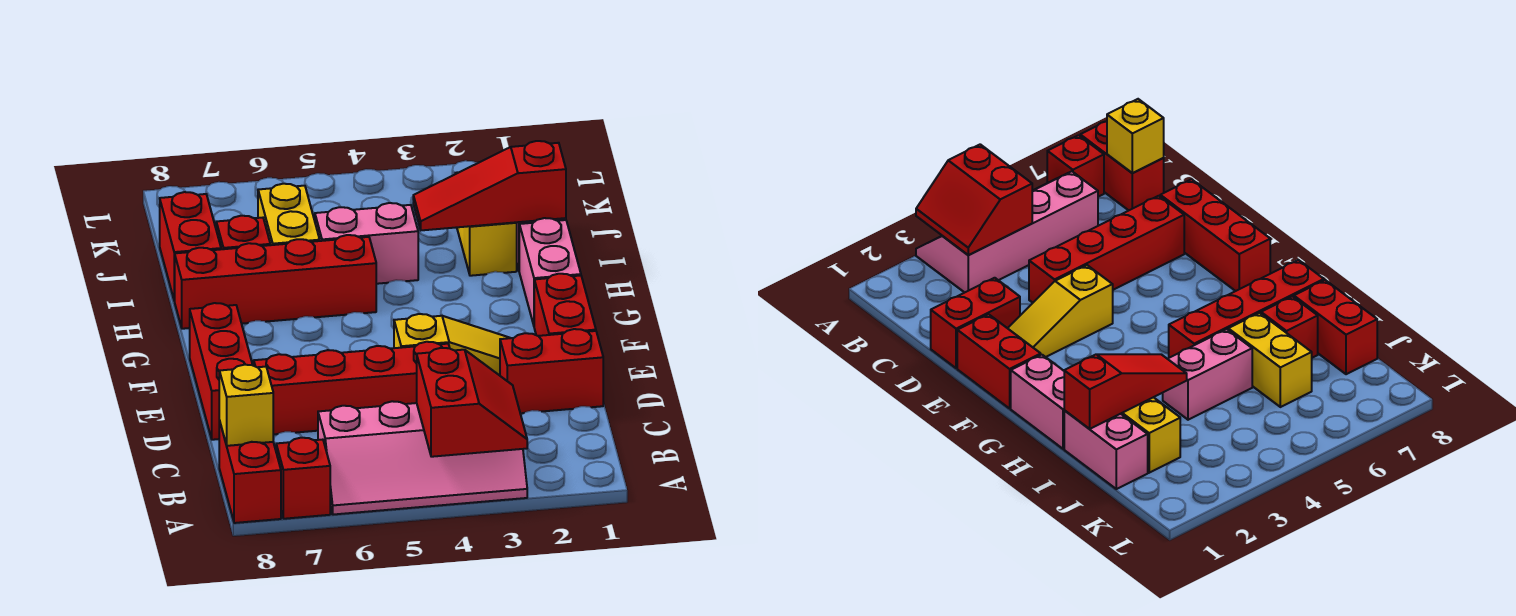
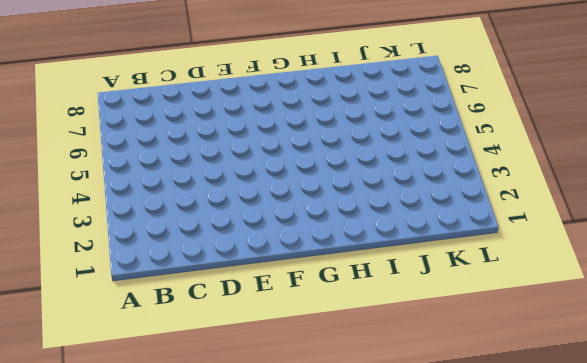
none -> pink slope A3:B6 level 1 top B
none -> red brick A7 level 1
none -> red brick A8:B8 level 1

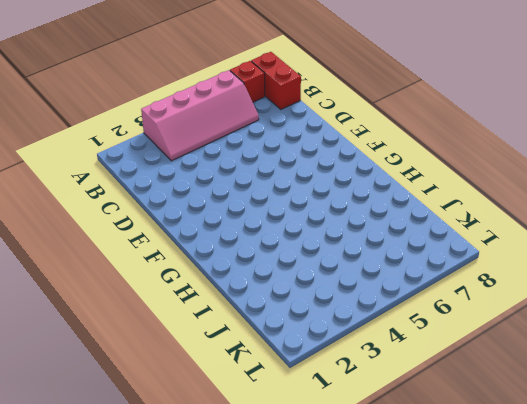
pink slope A3:B6 level 1 top A -> pink slope A3:B6 level 1 top B
none -> red brick D1:D2 level 1
none -> red brick D4:D7 level 1
none -> red brick D8:F8 level 1

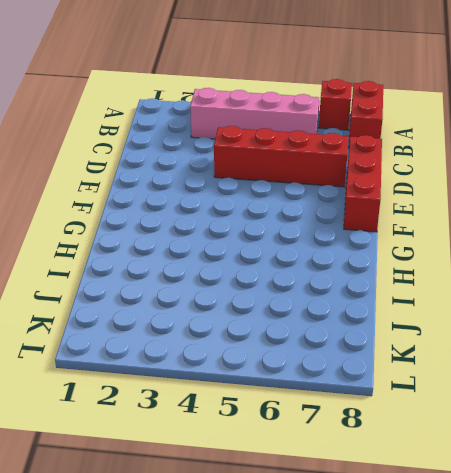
none -> red brick D1:D2 level 1
none -> red brick E1:F1 level 1
none -> yellow slope E2:E4 level 1 top 4

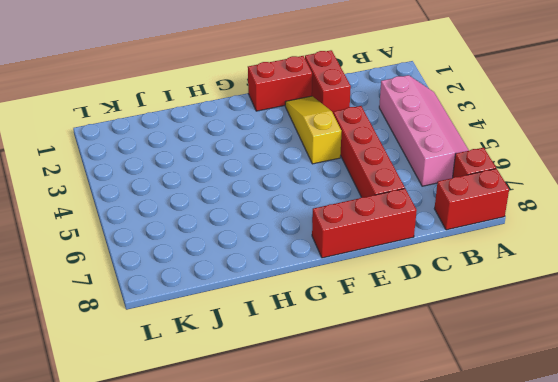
none -> pink brick G1:H1 level 1
none -> red brick H5:H8 level 1
none -> pink brick I1:J1 level 1

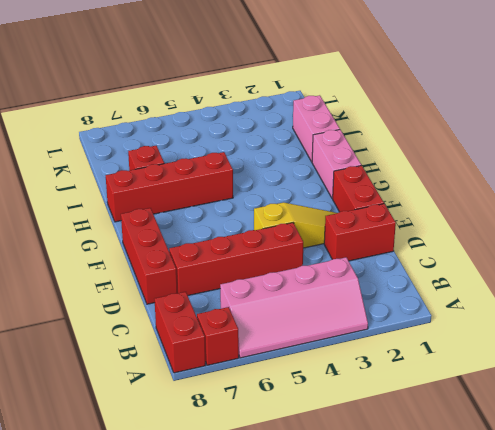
none -> yellow brick I2:J2 level 1
none -> pink brick I4:I5 level 1
none -> yellow brick I6:J6 level 1

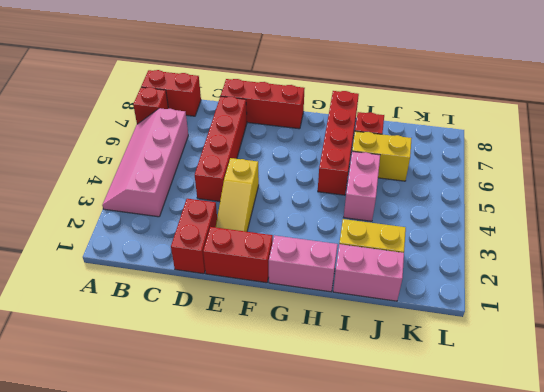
none -> red brick I8:J8 level 1
none -> red slope A3:B4 level 2 top 4
none -> yellow brick B8 level 2

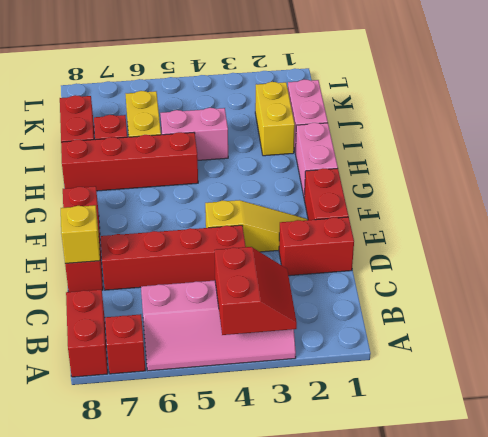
yellow brick D8 level 2 -> yellow brick B8 level 2
none -> red slope I1:I3 level 2 top 1

